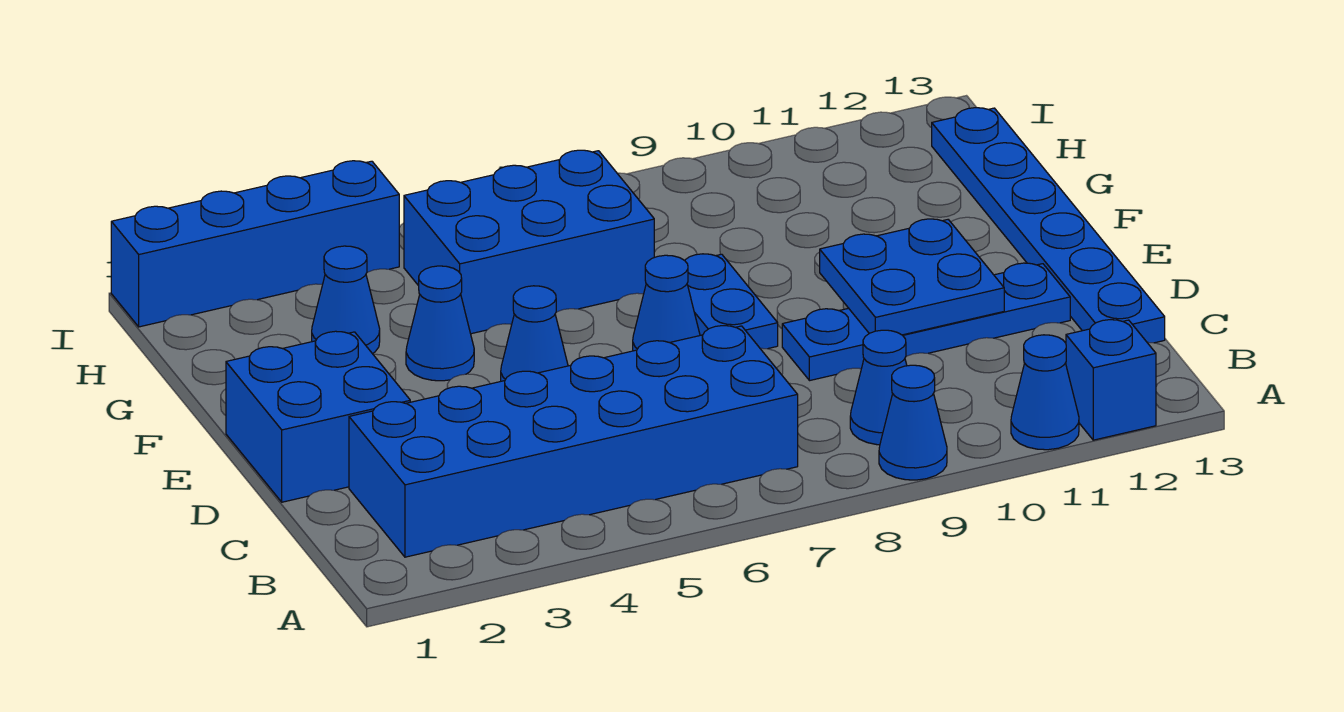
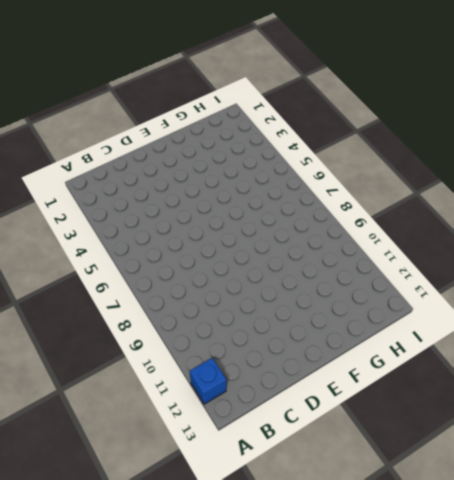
none -> blue cone A9 level 1
none -> blue cone A11 level 1
none -> blue brick B2:C7 level 1

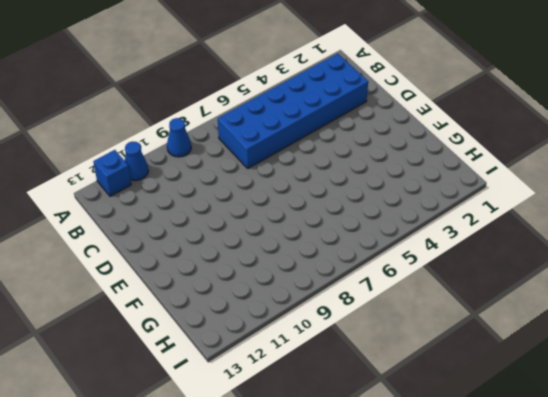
none -> blue cone B9 level 1
none -> blue plate C13:H13 level 1
none -> blue brick D1:E2 level 1

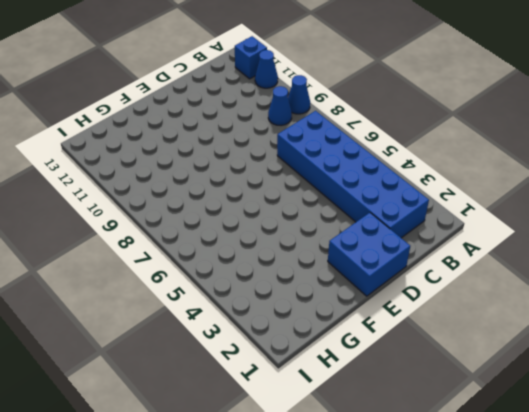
none -> blue plate C13:H13 level 1
none -> blue plate D9:D12 level 1
none -> blue cone E5 level 1

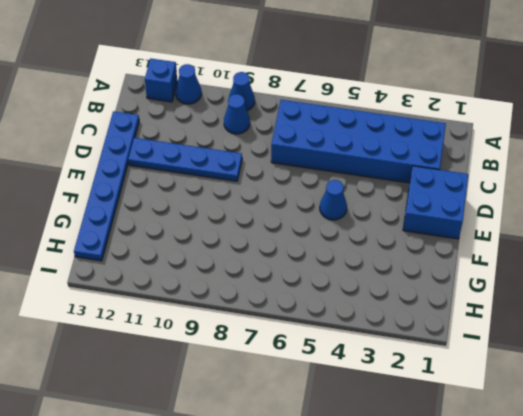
none -> blue cone E7 level 1
none -> blue plate E8:F8 level 1
none -> blue cone F4 level 1

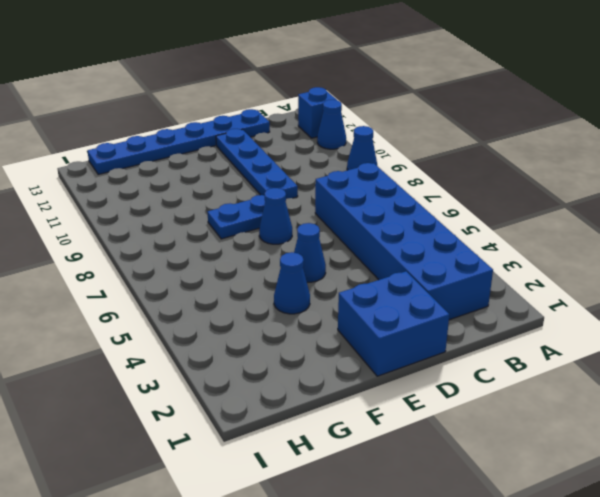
none -> blue cone B9 level 1
none -> blue cone G3 level 1
none -> blue brick G5:H7 level 1

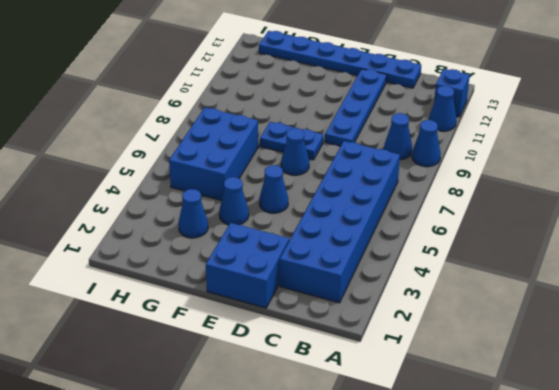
none -> blue brick I1:I4 level 1
none -> blue plate D10:E11 level 2

